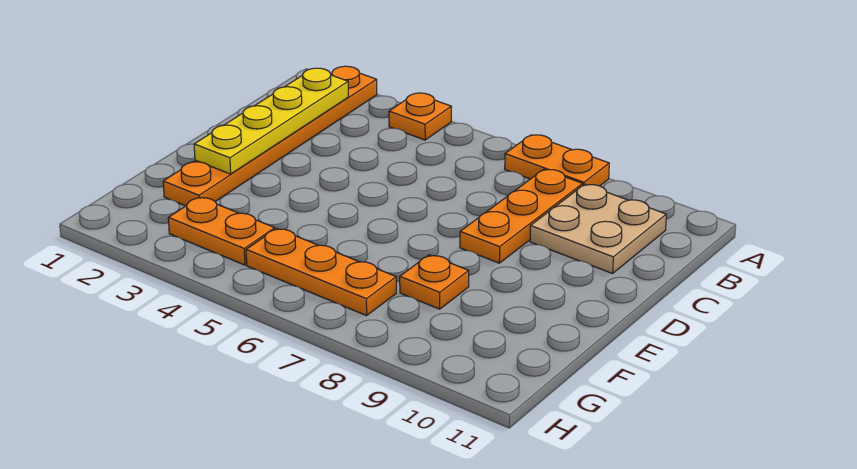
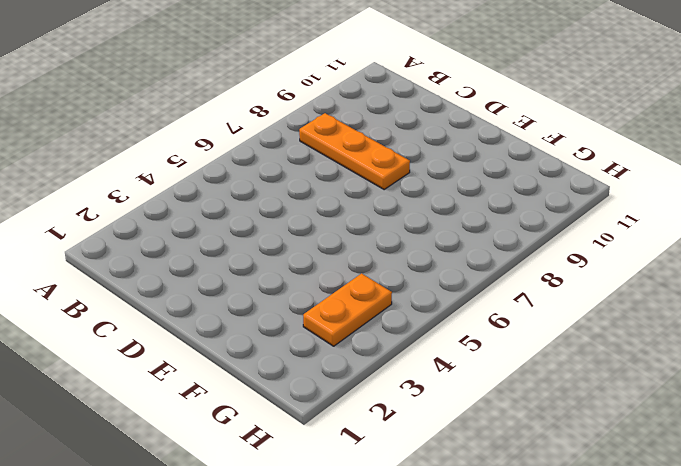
none -> orange plate A2:F2 level 1
none -> orange plate A4 level 1

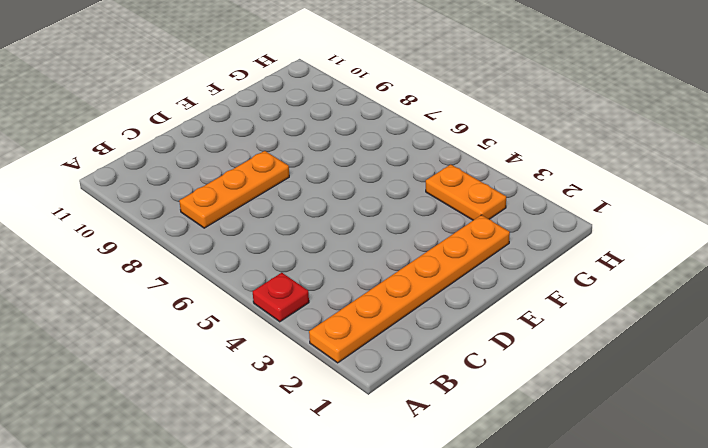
red plate A4 level 1 -> orange plate A4 level 1
none -> orange plate A7:A8 level 1
none -> tan plate B9:C10 level 1

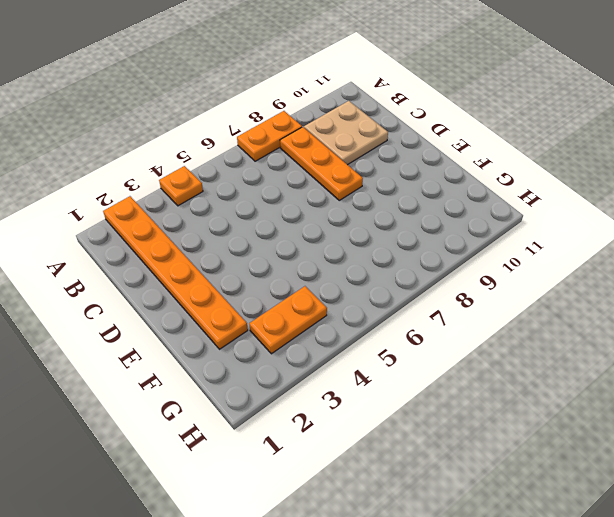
none -> orange plate F8 level 1
none -> orange plate G5:G7 level 1

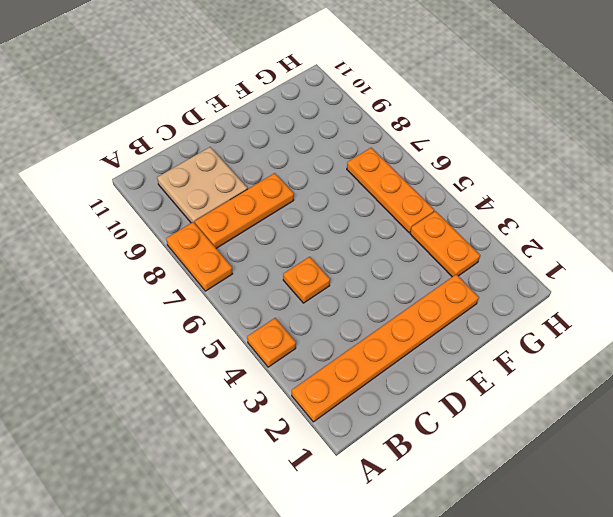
orange plate C5 level 1 -> orange plate F8 level 1
none -> yellow plate B2:E2 level 2

